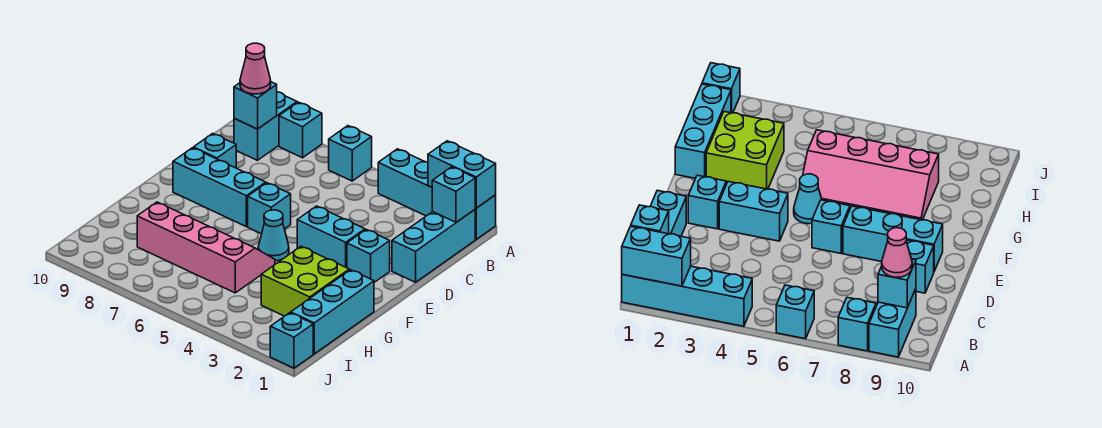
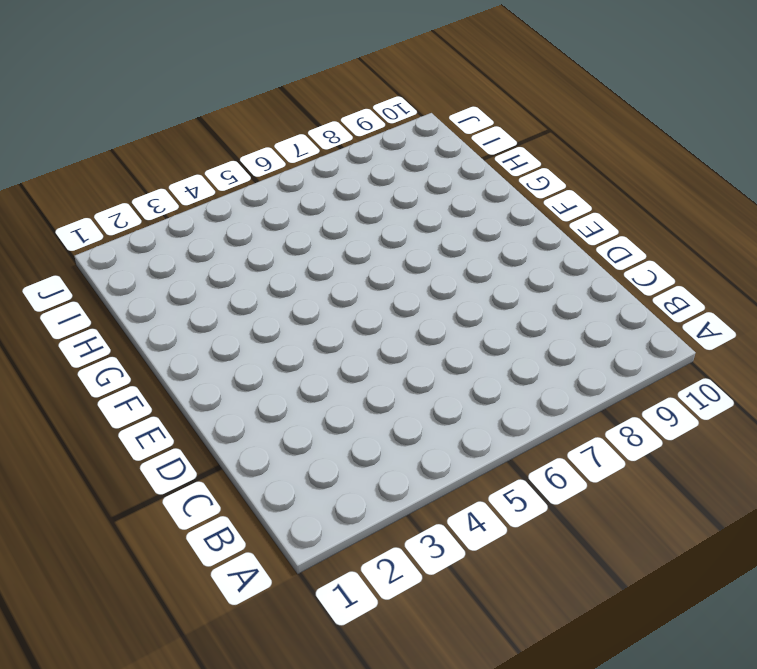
none -> cyan brick A1:A4 level 1
none -> cyan brick A6 level 1
none -> cyan brick A8 level 1

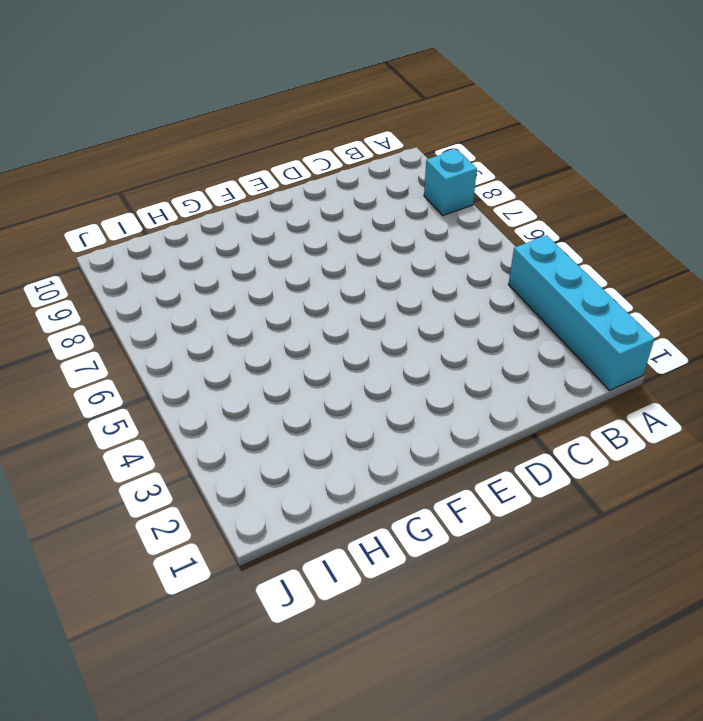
none -> cyan brick A6 level 1
none -> cyan brick A9:B9 level 1
none -> cyan brick B1:D1 level 1

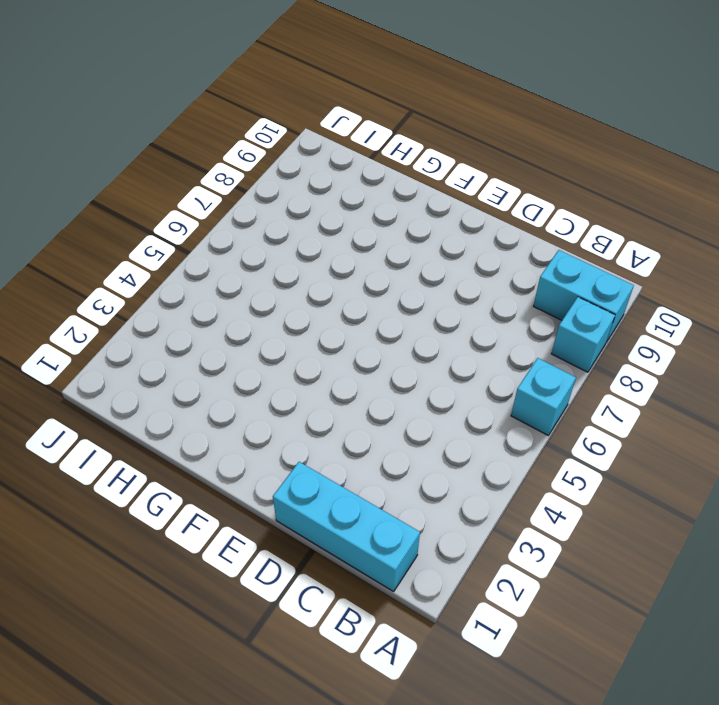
none -> cyan brick A1:A4 level 1
none -> cyan brick D9 level 1
none -> cyan brick E2 level 1

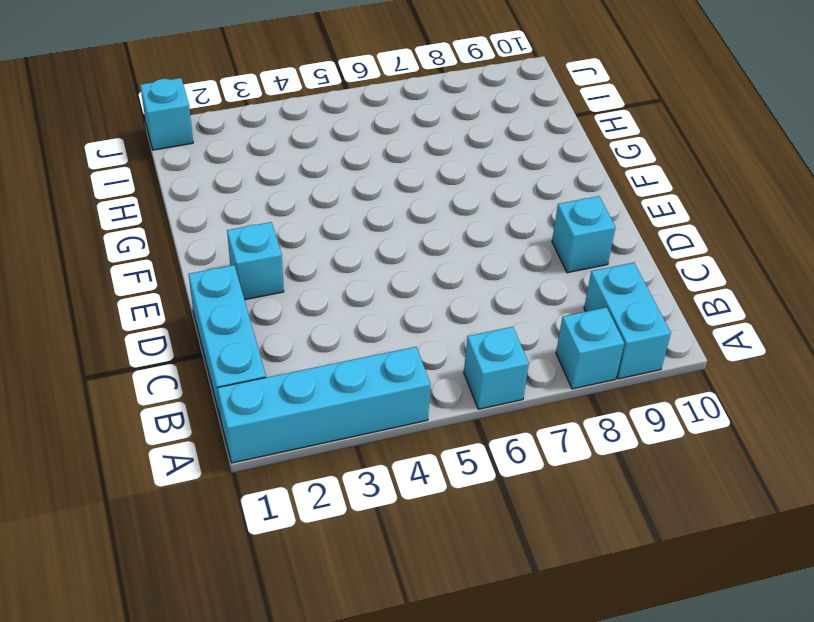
none -> cyan brick E3:E4 level 1
none -> cyan brick E6 level 1
none -> cyan brick E7:E9 level 1

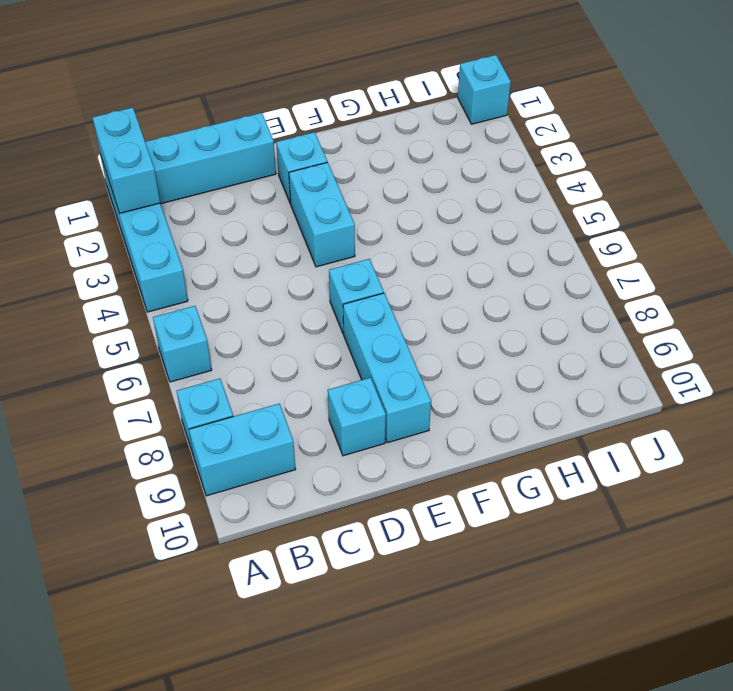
none -> cyan cone F5 level 1
none -> cyan brick G1:I1 level 1
none -> lime brick G2:H3 level 1

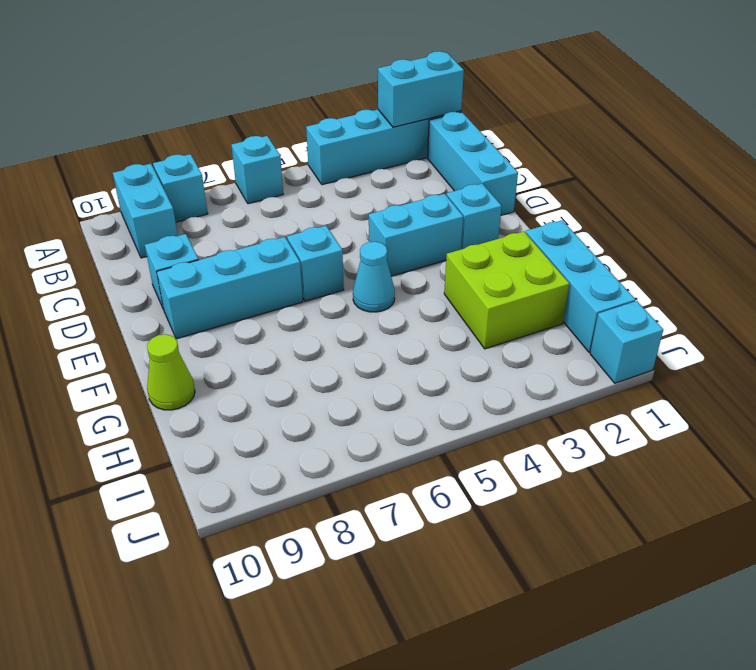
lime cone G10 level 1 -> none
none -> pink slope G5:H8 level 1 top H
none -> cyan brick B1 level 2
none -> cyan brick B9 level 2

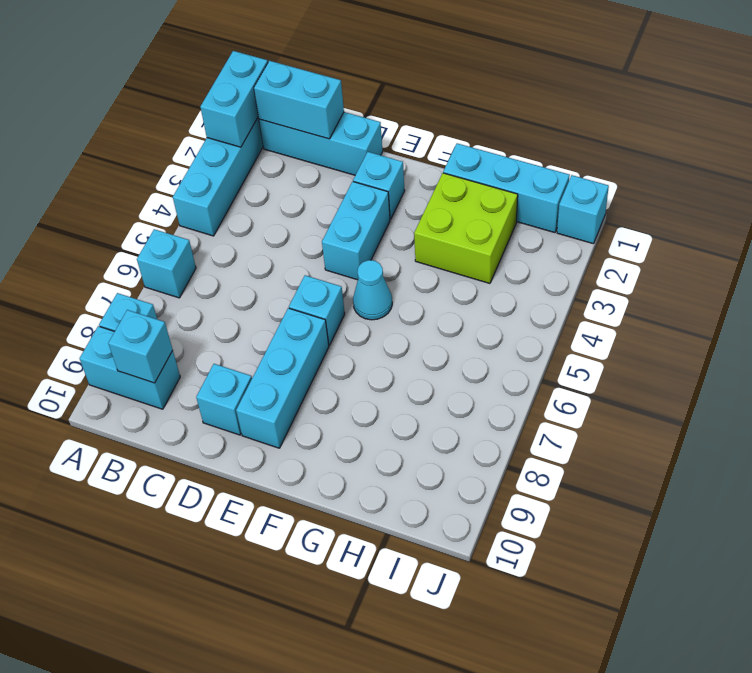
cyan brick B1:C1 level 2 -> cyan brick B1 level 2
none -> pink slope G5:H8 level 1 top H
none -> pink cone B9 level 3

